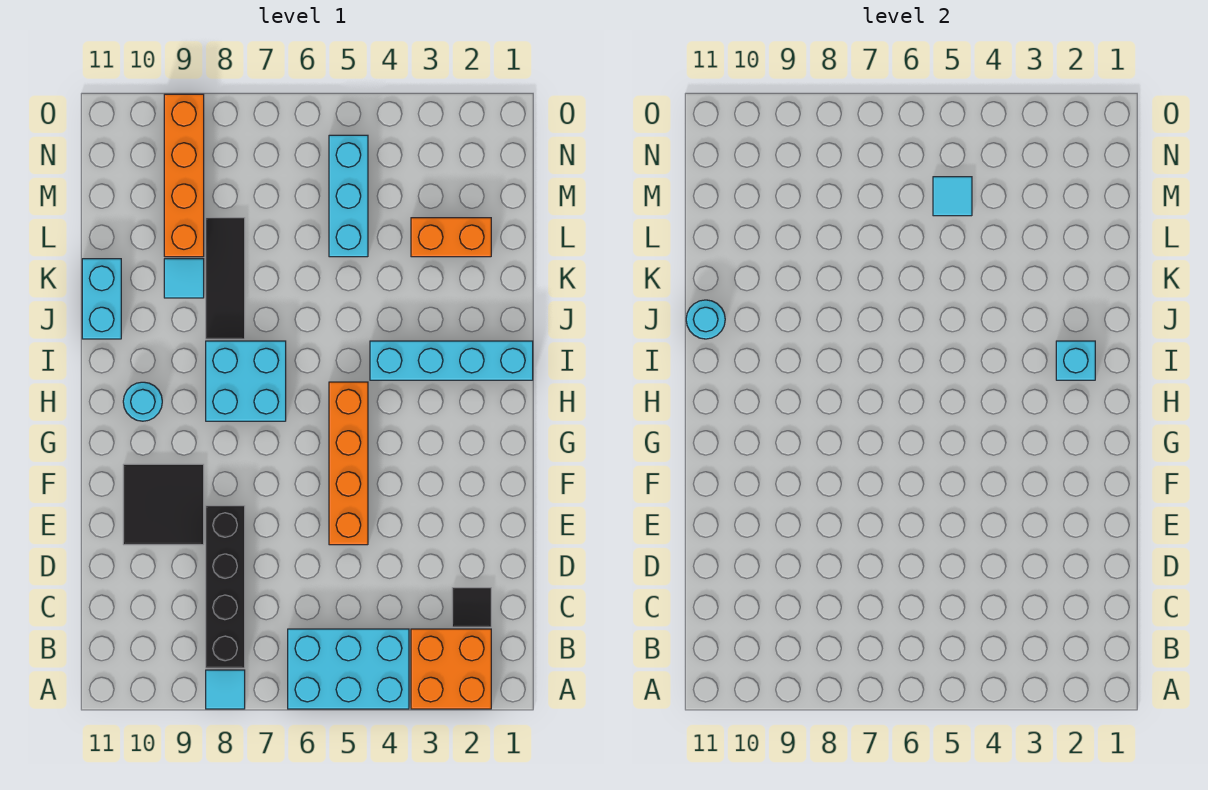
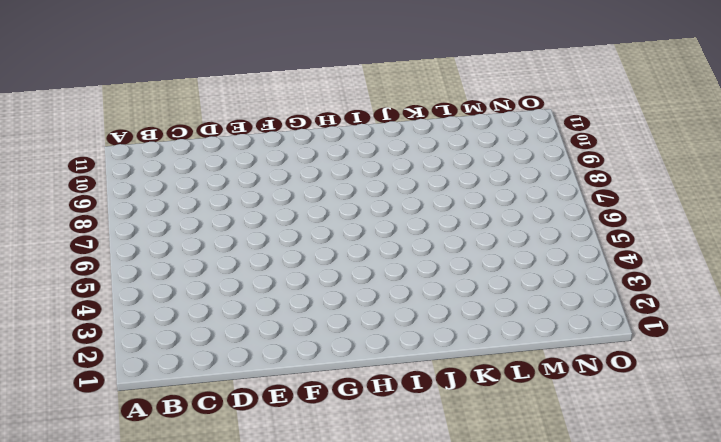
none -> orange brick A2:B3 level 1
none -> cyan brick A4:B6 level 1
none -> cyan tile A8 level 1

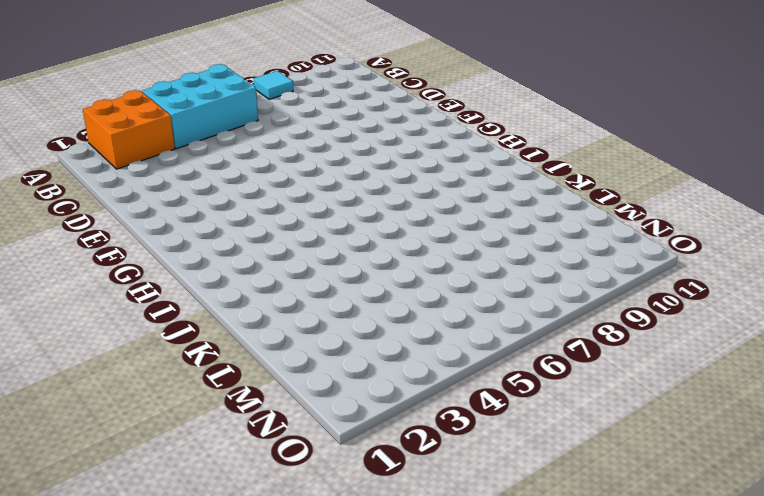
none -> black brick B8:E8 level 1
none -> black tile C2 level 1
none -> orange brick E5:H5 level 1

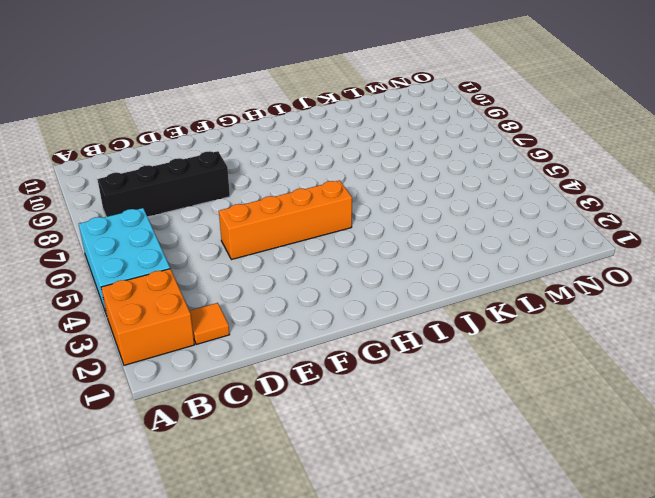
orange tile C2 level 1 -> black tile C2 level 1
none -> cyan tile A8 level 1
none -> black tile E9:F10 level 1
none -> cyan brick H7:I8 level 1

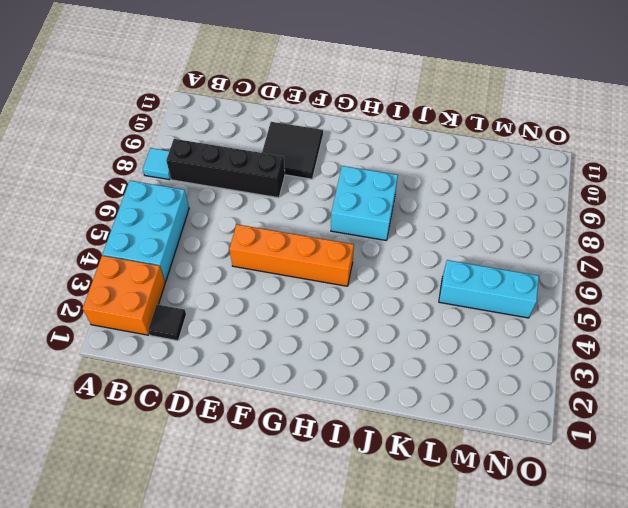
none -> cyan round brick H10 level 1
none -> cyan brick I1:I4 level 1
none -> black tile J8:L8 level 1

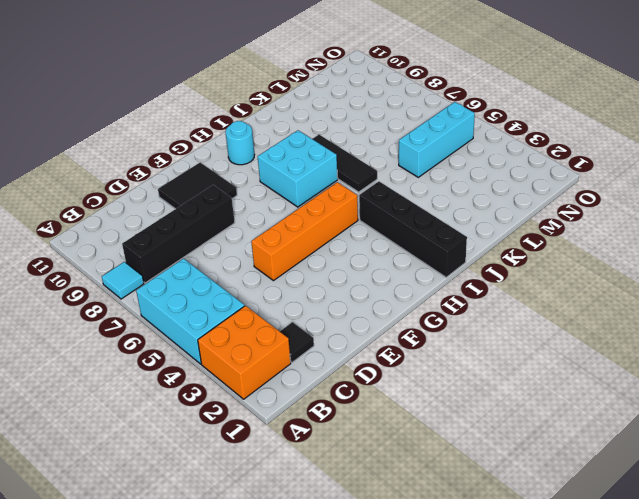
black brick I1:I4 level 1 -> cyan brick I1:I4 level 1
black tile J6:J8 level 1 -> black tile J8:L8 level 1
none -> cyan brick J11:K11 level 1
none -> cyan tile K9 level 1
none -> orange brick L2:L3 level 1

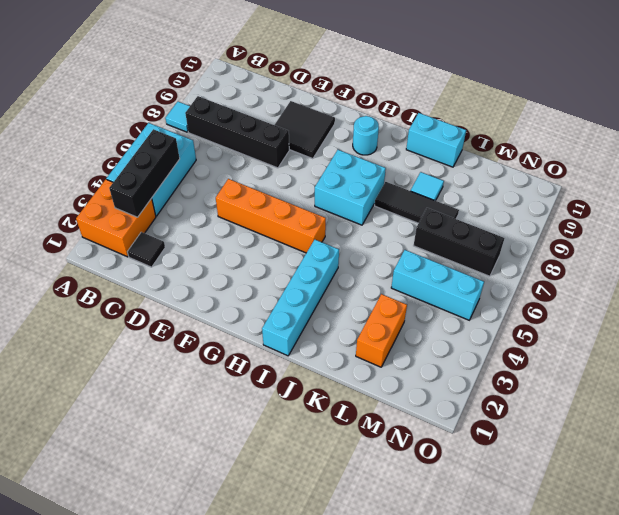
black brick B3:B5 level 2 -> none
black brick L7:N7 level 1 -> none
none -> orange brick L9:O9 level 1
none -> cyan brick I2 level 2
none -> cyan round brick J11 level 2

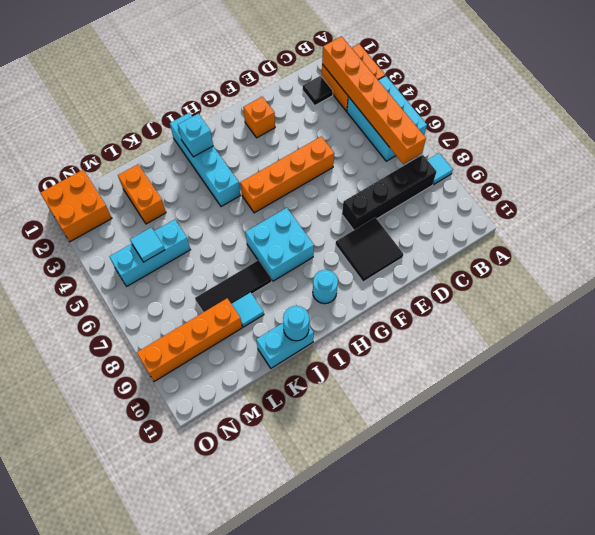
orange brick B2:B7 level 2 -> none
orange brick F2 level 1 -> none
orange brick N1:O2 level 1 -> none

